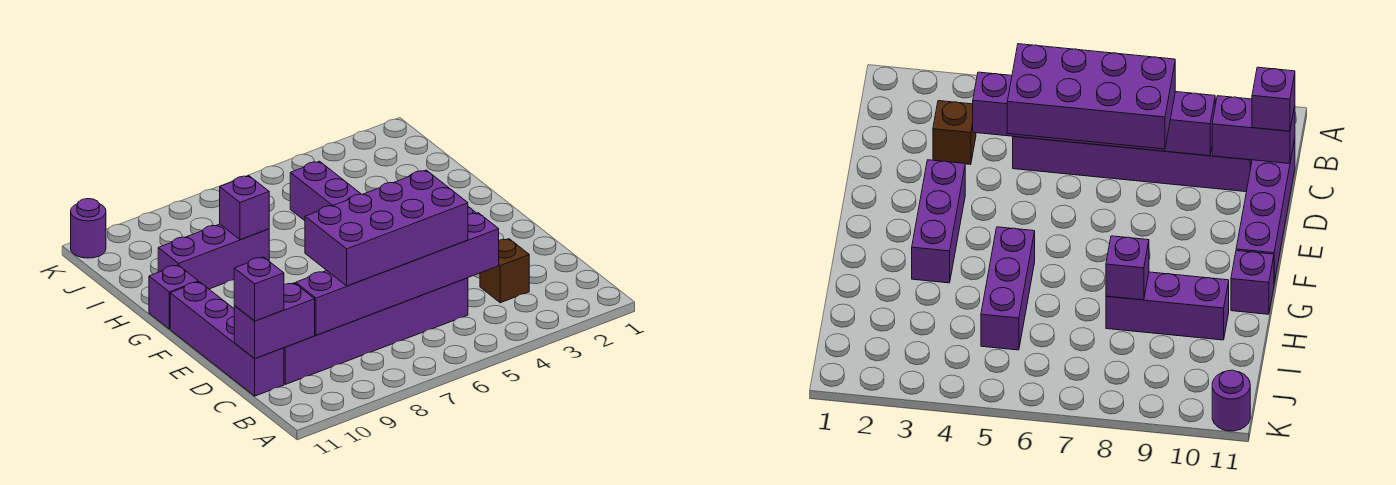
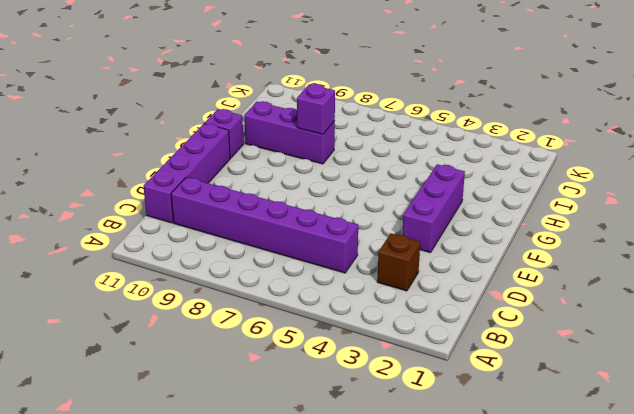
none -> purple brick G5:I5 level 1
none -> purple round brick K11 level 1
none -> purple brick C4:C9 level 2

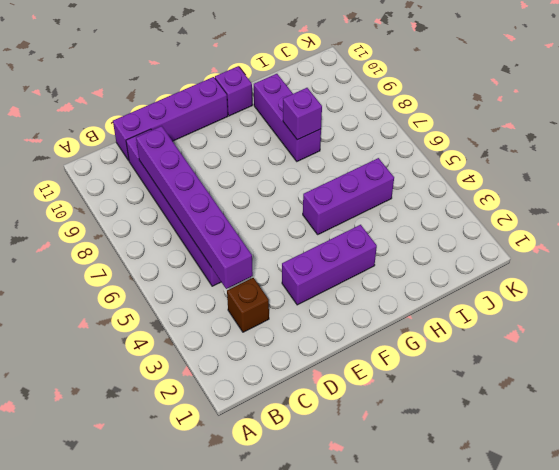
none -> purple round brick K11 level 1
none -> purple brick C10:C11 level 2
none -> purple brick C5:D8 level 3

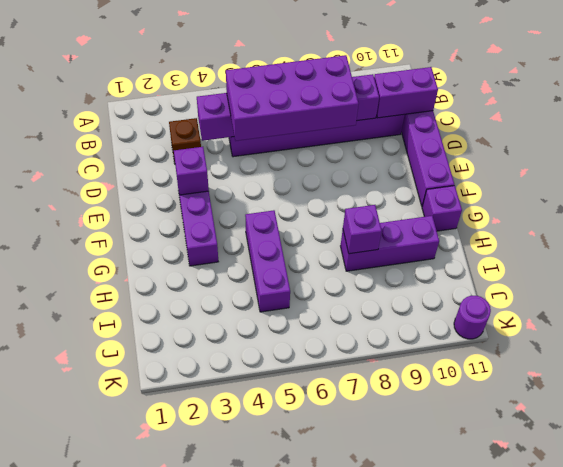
purple brick E3 level 2 -> purple brick C11 level 3

